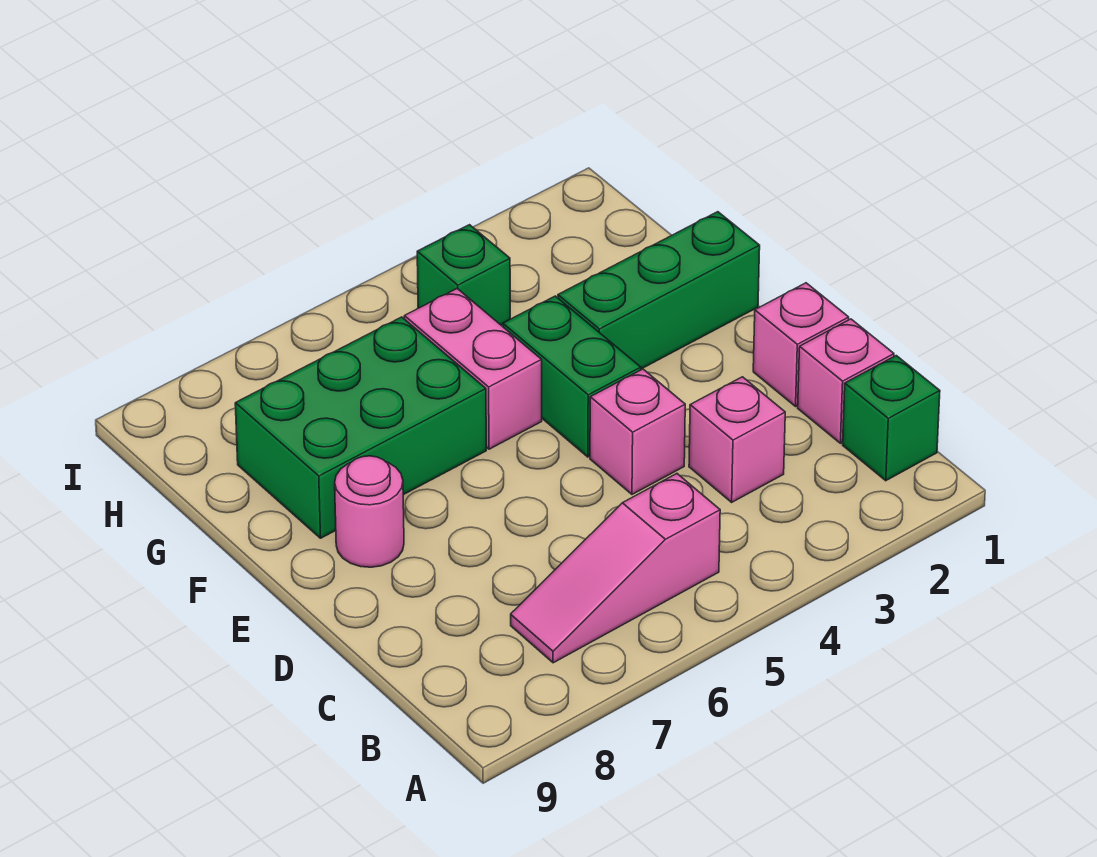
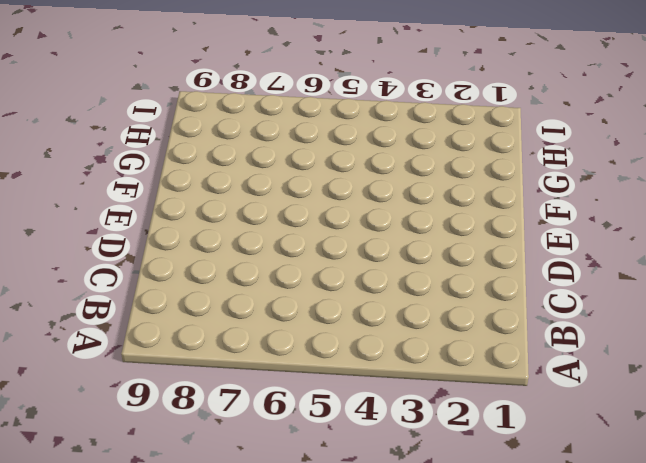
none -> green brick B1 level 1
none -> pink slope B5:B7 level 1 top 5
none -> pink brick C1 level 1

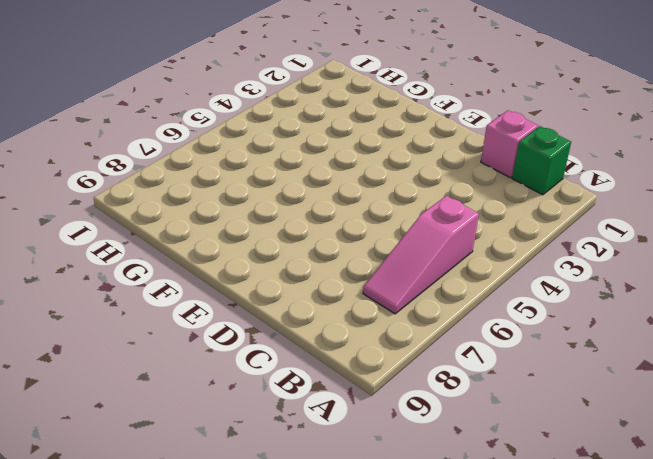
none -> pink brick C3 level 1
none -> pink brick D1 level 1
none -> pink brick D4 level 1

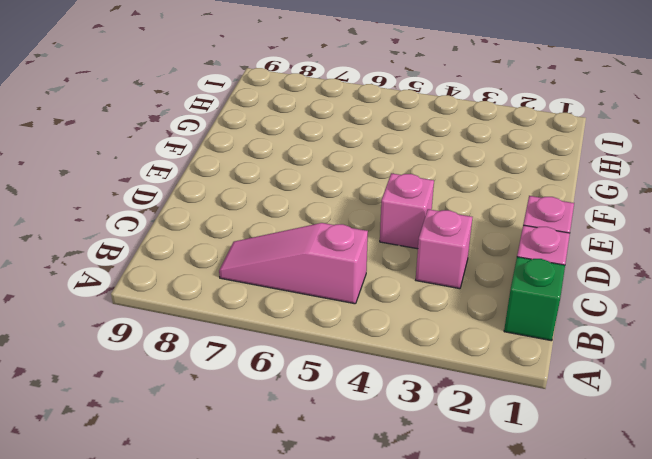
none -> green brick E4:F4 level 1
none -> pink round brick E8 level 1
none -> green brick F1:F3 level 1

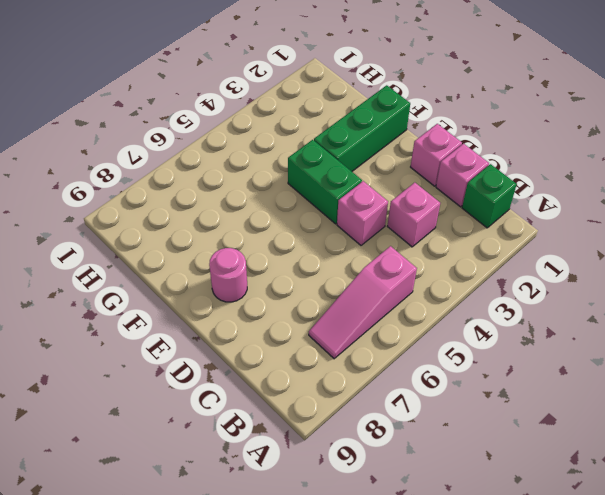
none -> pink brick F5:G5 level 1
none -> green brick F6:G8 level 1
none -> green brick H4 level 1

